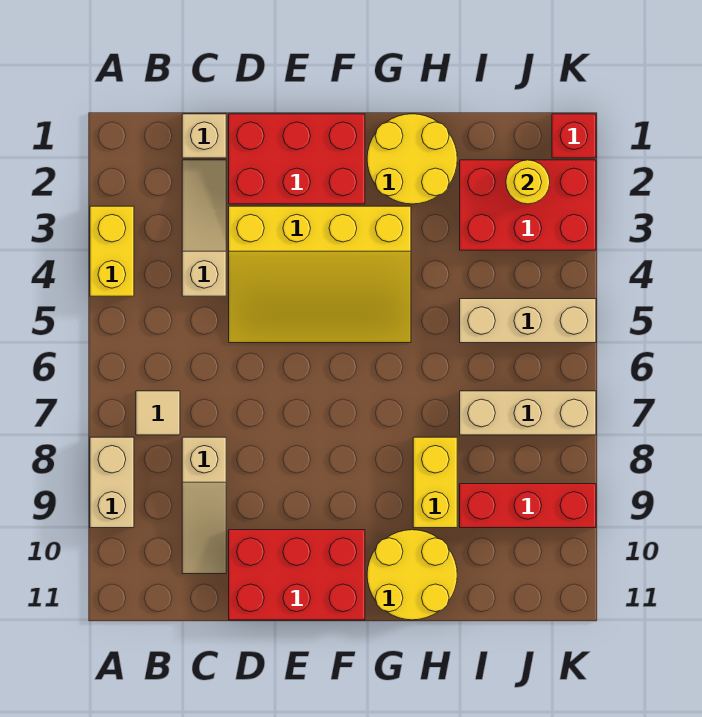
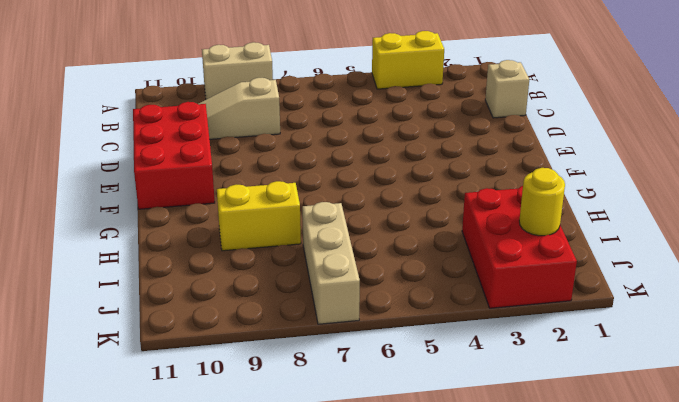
none -> tan tile B7 level 1
none -> tan slope C2:C4 level 1 top 4
none -> red brick D1:F2 level 1

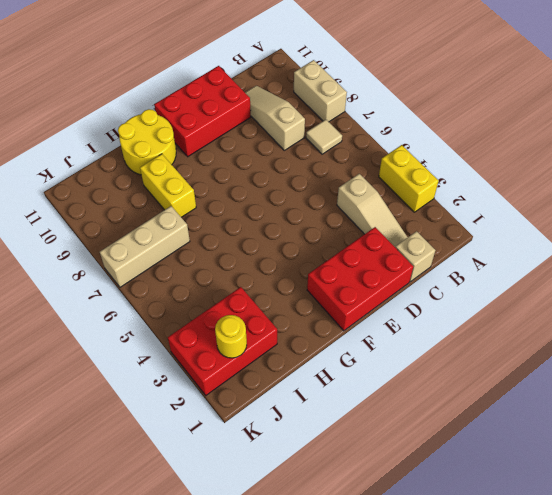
none -> yellow slope D3:G5 level 1 top 3
none -> yellow round brick G1:H2 level 1
none -> tan brick I5:K5 level 1

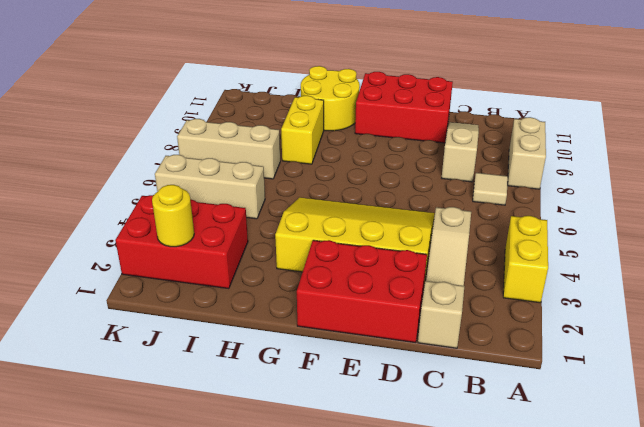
none -> yellow round brick G1:H2 level 1
none -> red brick I9:K9 level 1
none -> red brick K1 level 1

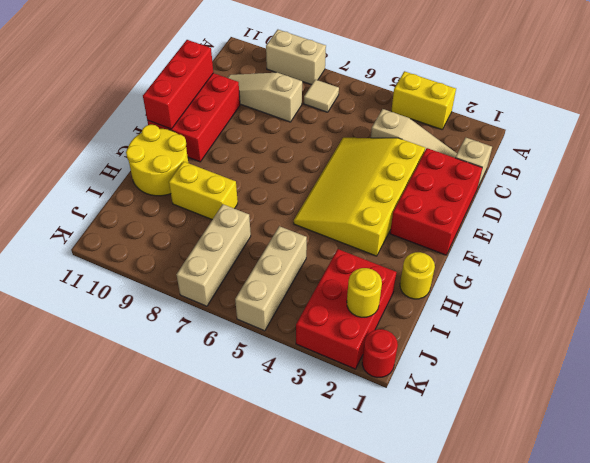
red brick D11:F11 level 2 -> red brick I9:K9 level 1
yellow round brick H1 level 1 -> yellow round brick G1:H2 level 1
red round brick K1 level 1 -> red brick K1 level 1

